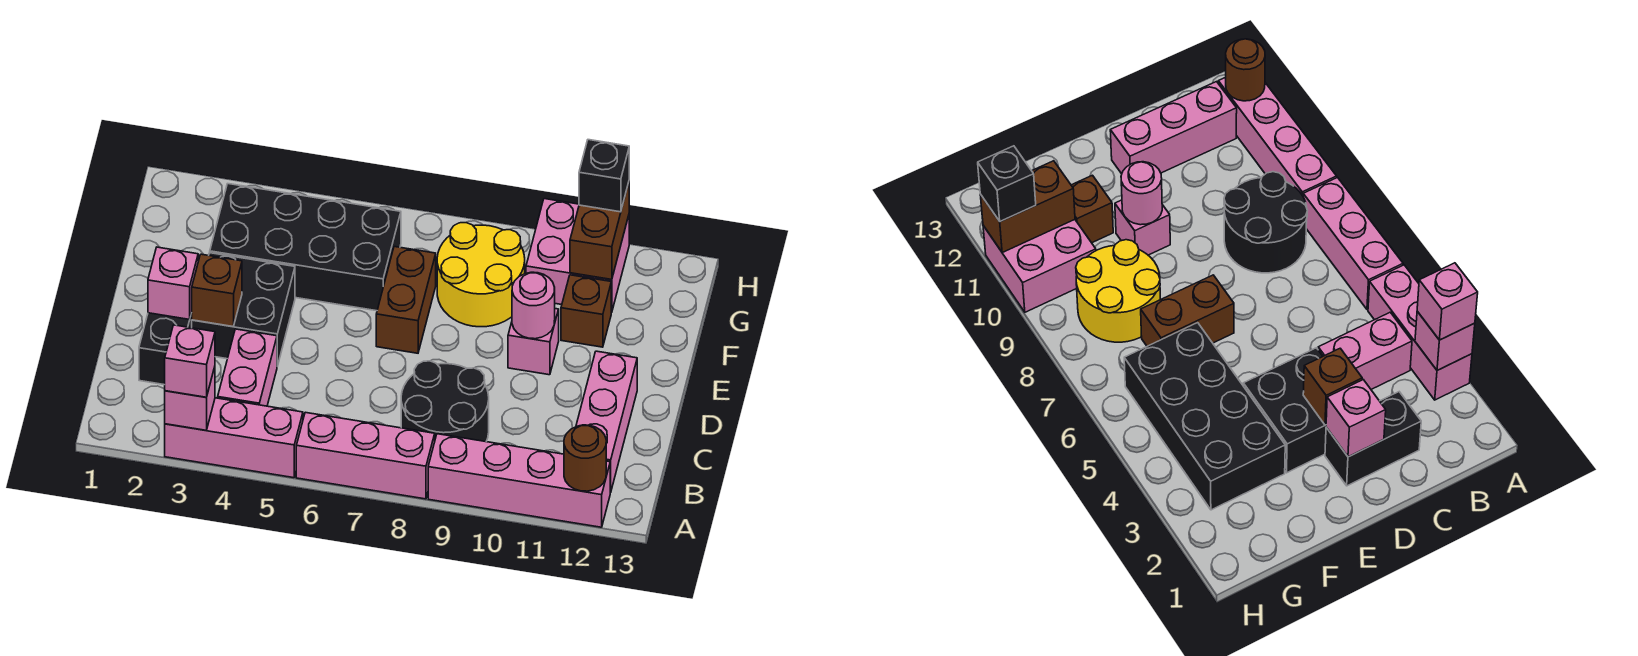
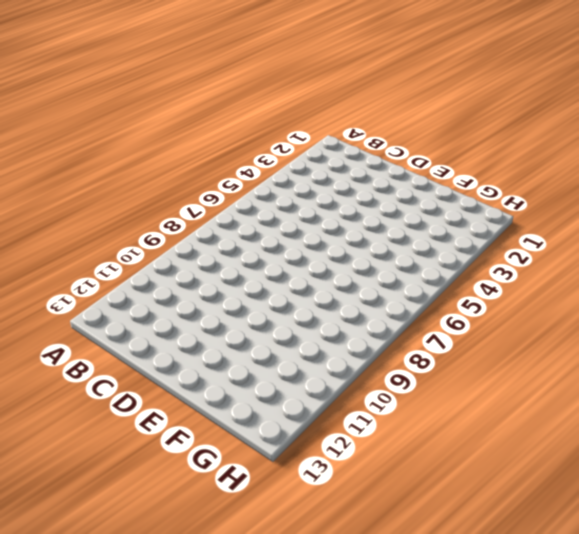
none -> pink brick A3:A5 level 1
none -> pink brick A6:A8 level 1
none -> pink brick A9:A12 level 1

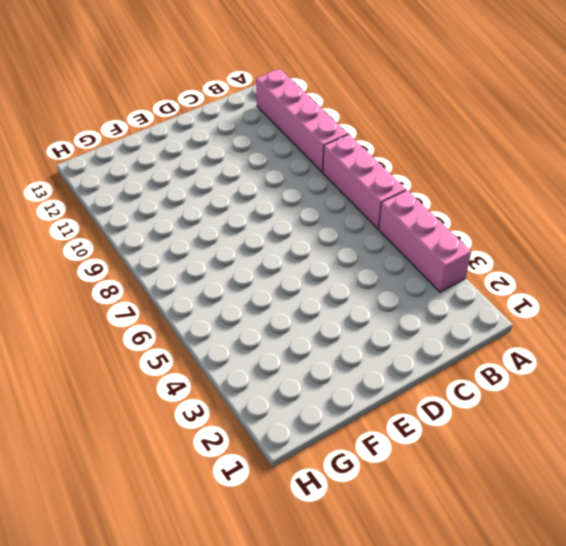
none -> pink brick B4:C4 level 1
none -> black round brick B8:C9 level 1
none -> pink brick B12:D12 level 1

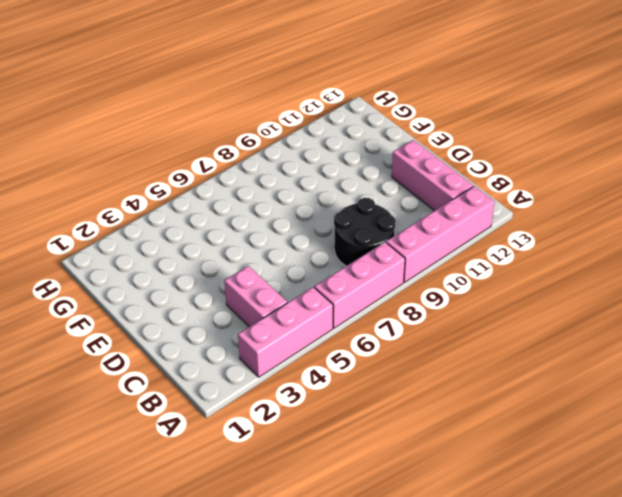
none -> black brick C2:D2 level 1
none -> black brick D3:E4 level 1
none -> brown brick E7:F7 level 1

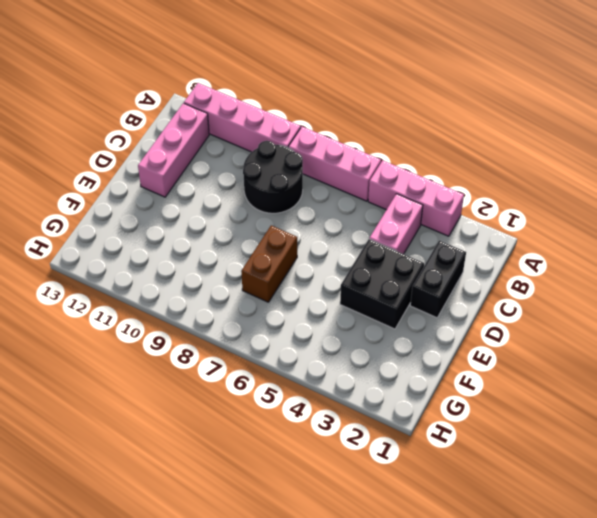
none -> pink brick E10 level 1
none -> black brick F3:G6 level 1
none -> yellow round brick F8:G9 level 1

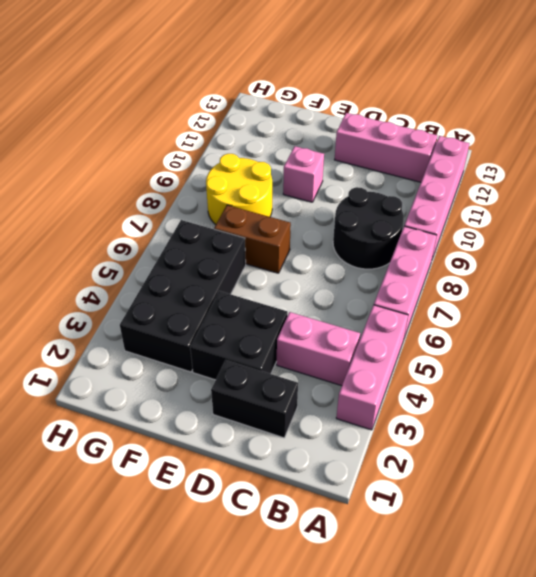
none -> brown brick F11 level 1
none -> pink brick G10:H11 level 1
none -> pink brick A3 level 2

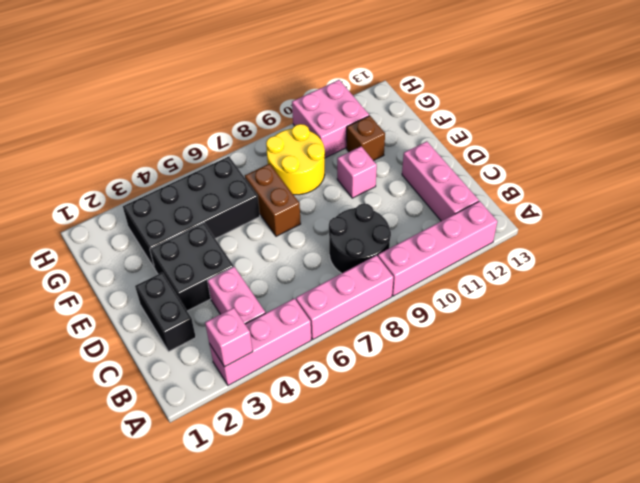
none -> brown round brick A12 level 2
none -> pink brick D2 level 2
none -> brown brick D3 level 2

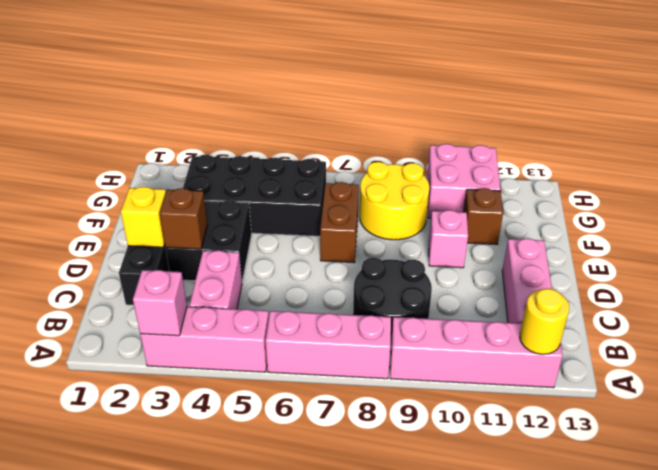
yellow round brick A12 level 2 -> brown round brick A12 level 2
yellow brick D2 level 2 -> pink brick D2 level 2
none -> pink round brick E10 level 2
none -> brown brick G11:H11 level 2
none -> pink brick A3 level 3

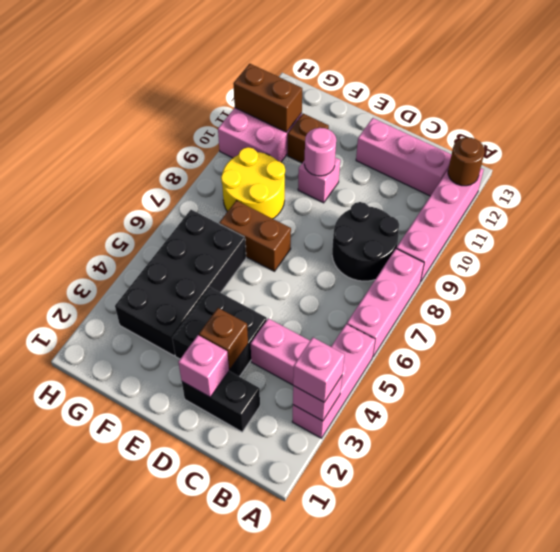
none -> black brick H11 level 3

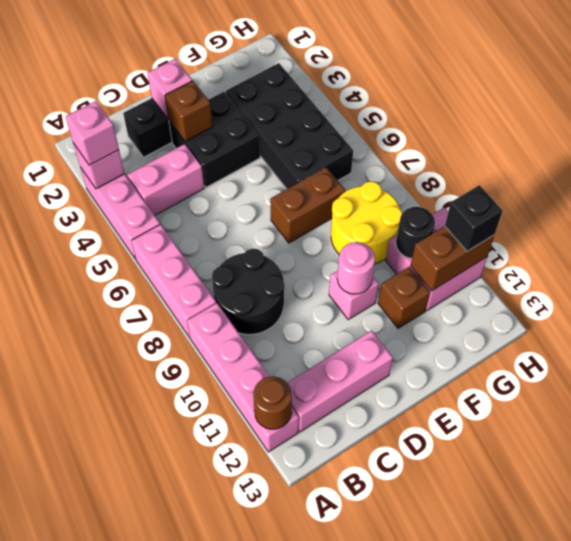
black round brick G10 level 2 -> none

